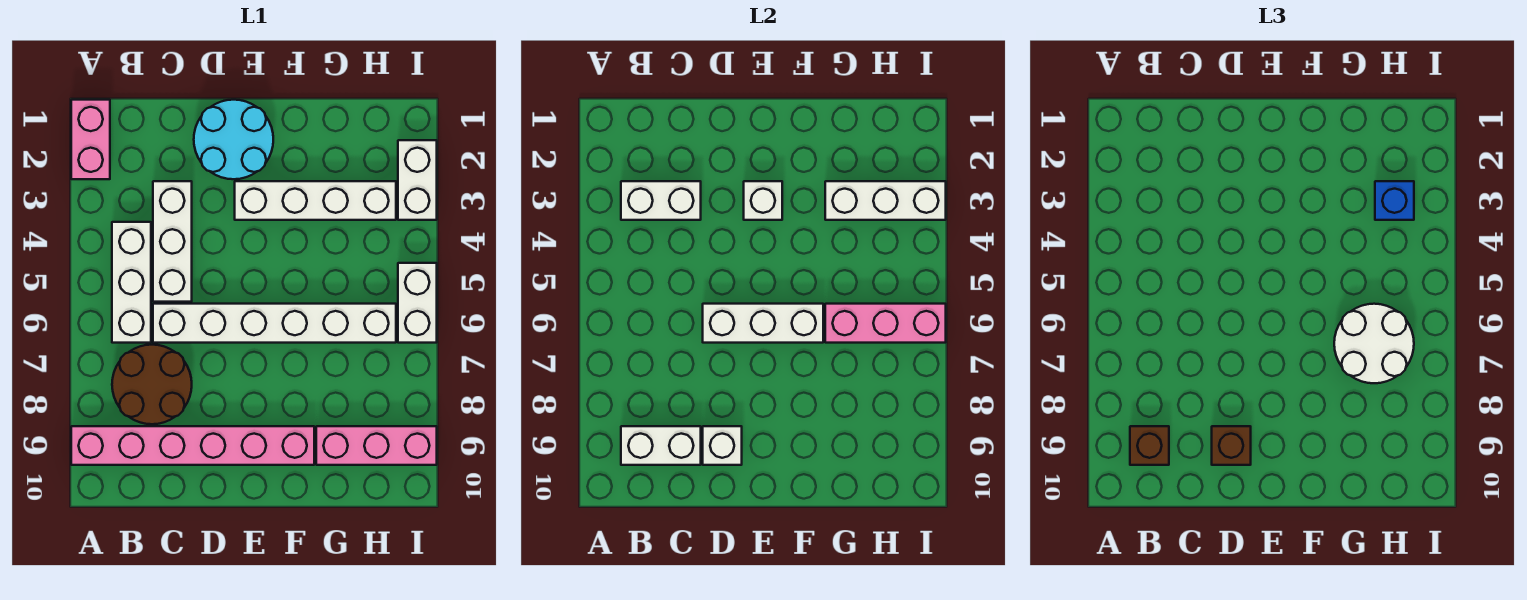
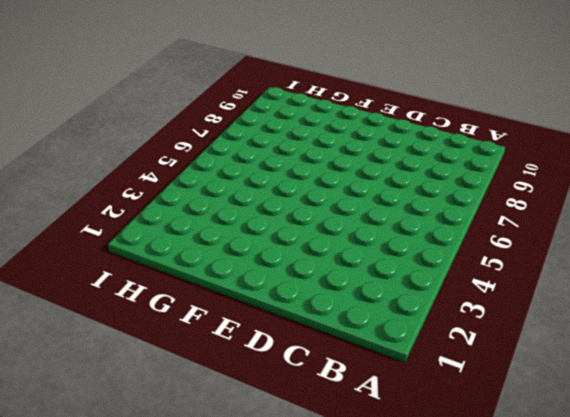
none -> pink brick A1:A2 level 1
none -> pink brick A9:F9 level 1
none -> white brick B4:B6 level 1

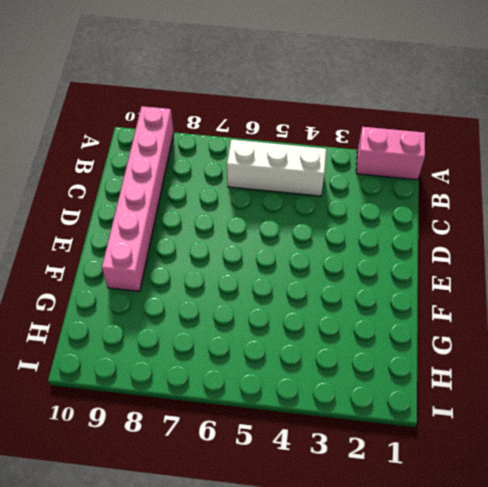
none -> brown round brick B7:C8 level 1
none -> white brick C3:C5 level 1
none -> white brick C6:H6 level 1

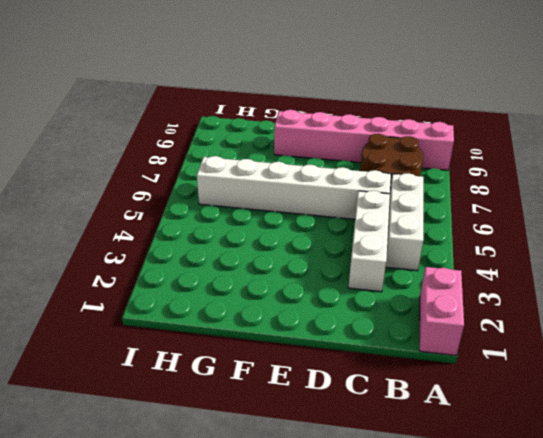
none -> cyan round brick D1:E2 level 1
none -> white brick E3:H3 level 1
none -> pink brick G9:I9 level 1

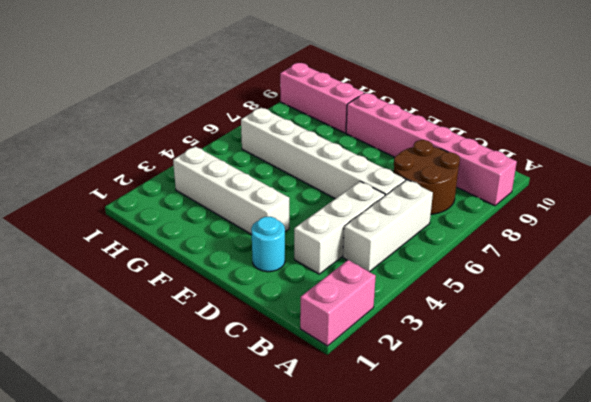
cyan round brick D2 level 1 -> cyan round brick D1:E2 level 1
none -> white brick I2:I3 level 1
none -> white brick I5:I6 level 1
none -> white brick B3:C3 level 2

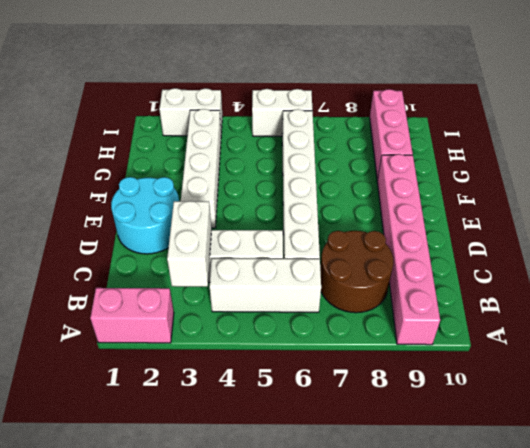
none -> white brick B9:C9 level 2
none -> white brick D6:F6 level 2
none -> white brick D9 level 2

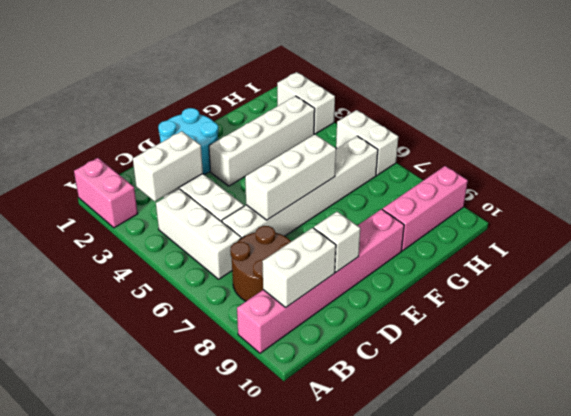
none -> white brick E3 level 2
none -> white brick G3:I3 level 2
none -> pink brick G6:I6 level 2

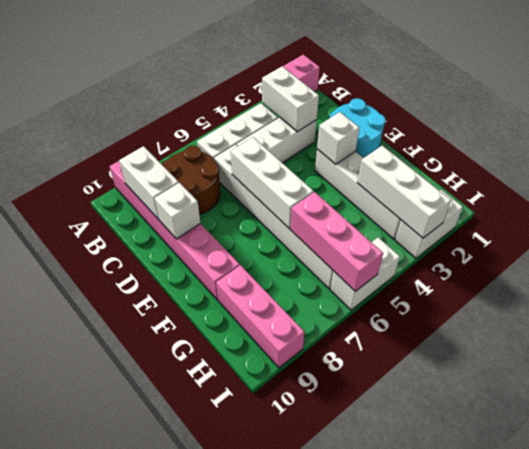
none -> brown brick B9 level 3
none -> brown brick D9 level 3
none -> white round brick G6:H7 level 3

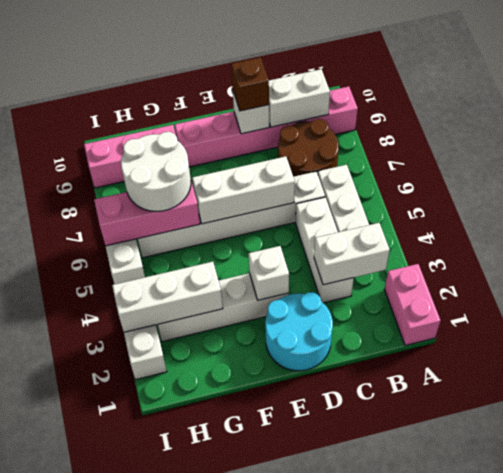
none -> brown brick B9 level 3
none -> blue brick H3 level 3

